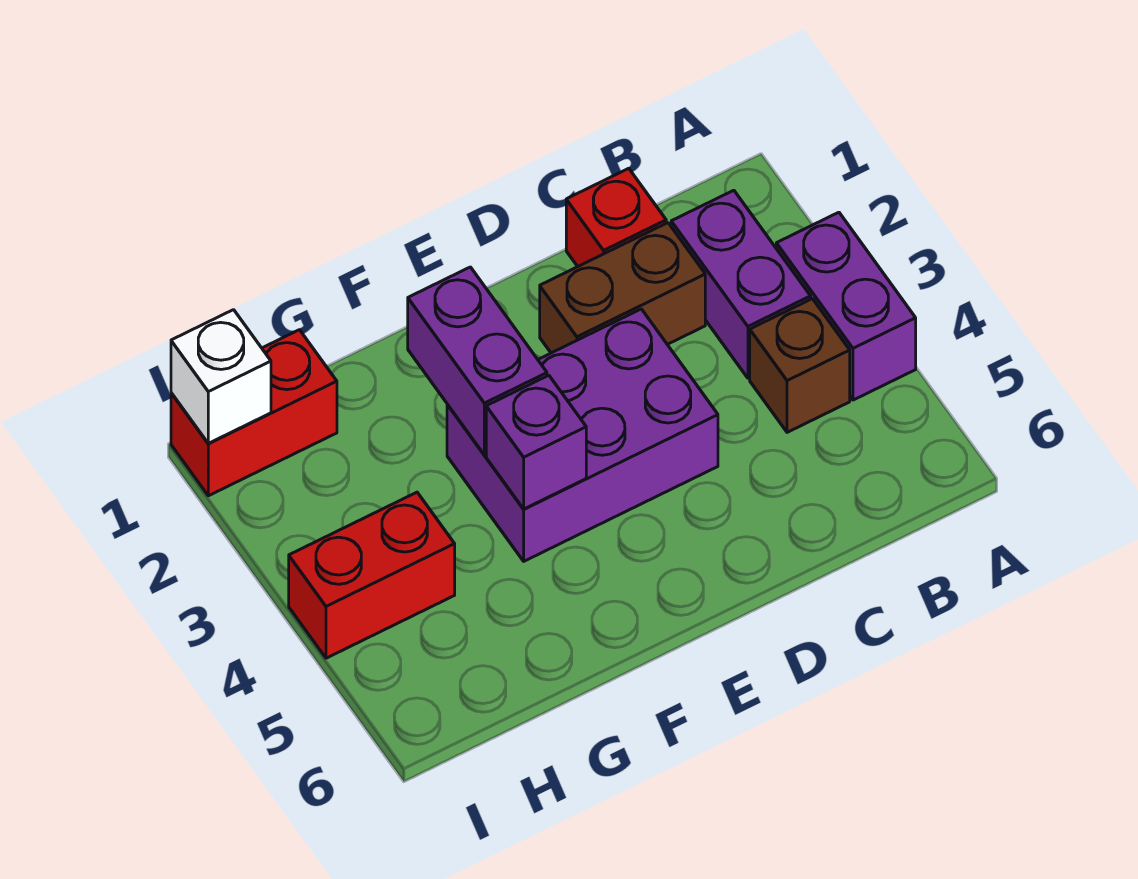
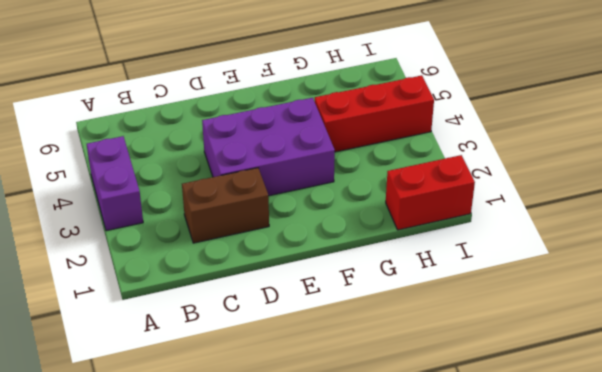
red brick G4:I4 level 1 -> red brick H4:I4 level 1
none -> purple brick B2:B3 level 1
none -> brown brick B4 level 1

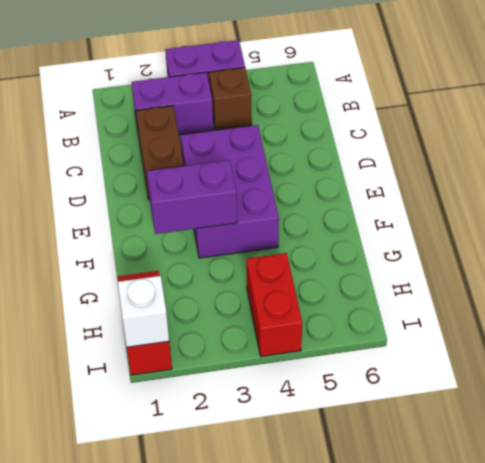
none -> red brick C1 level 1
none -> purple brick F4 level 2

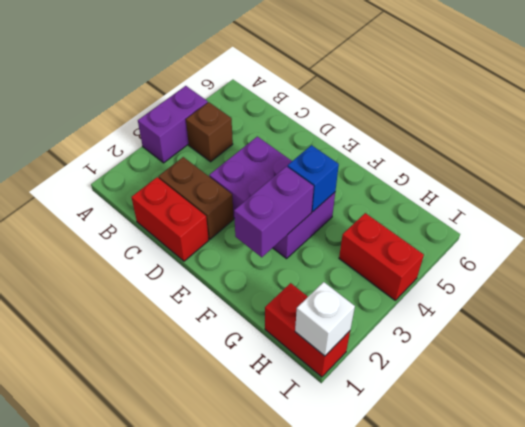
red brick C1:D1 level 1 -> red brick C1 level 1
blue brick F4 level 2 -> purple brick F4 level 2
none -> purple brick B2:B3 level 1

